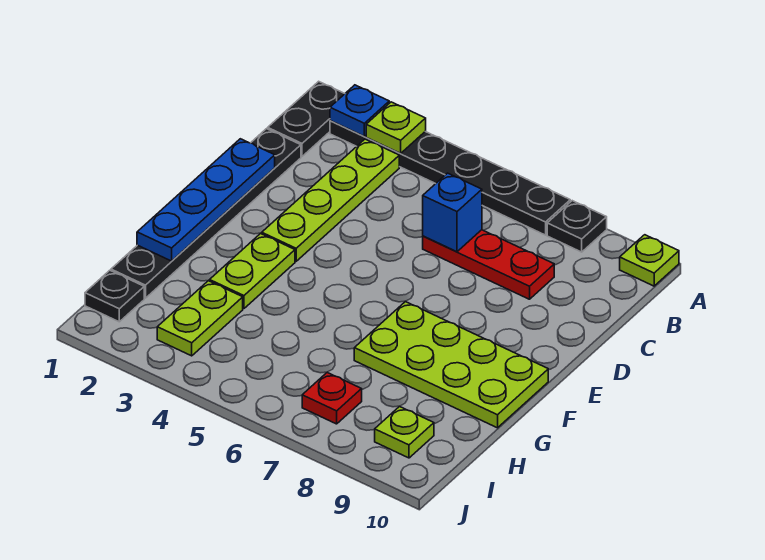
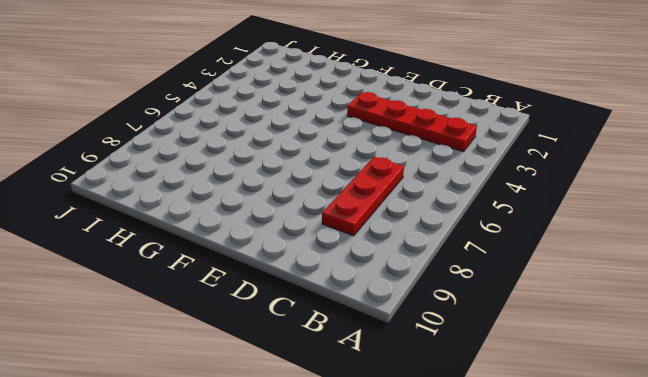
red plate B3:E3 level 1 -> lime plate B3:E3 level 1
none -> black plate A1:B1 level 1
none -> black plate A2:A7 level 1
none -> black plate A8 level 1

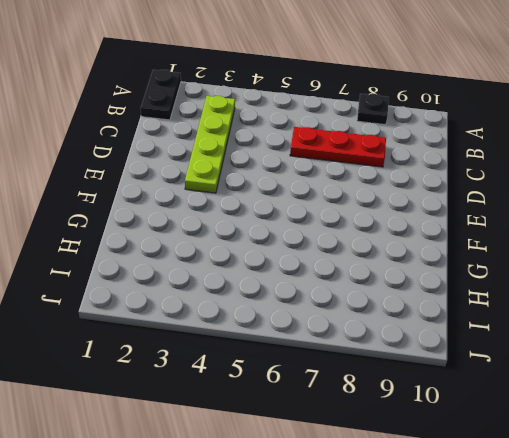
none -> black plate A2:A7 level 1
none -> lime plate A10 level 1
none -> black plate C1:H1 level 1

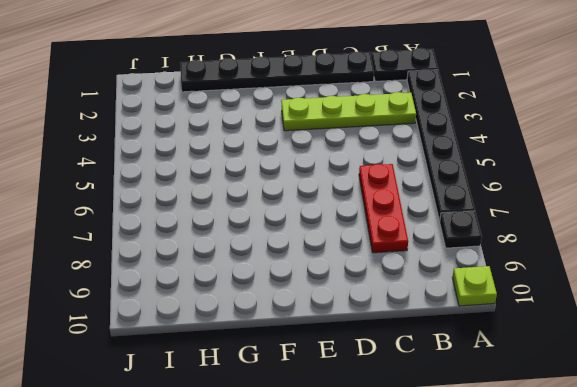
none -> lime plate F3:G3 level 1
none -> lime plate F7:G10 level 1
none -> lime plate H3:I3 level 1

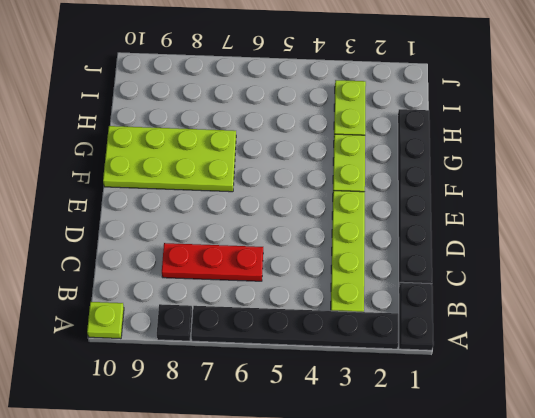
none -> black plate I1 level 1
none -> red plate I7 level 1
none -> lime plate I9 level 1

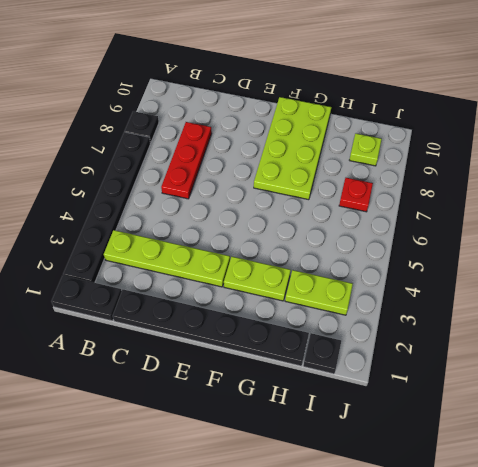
none -> lime plate A10 level 1
none -> blue plate A2 level 2
none -> lime plate A3 level 2

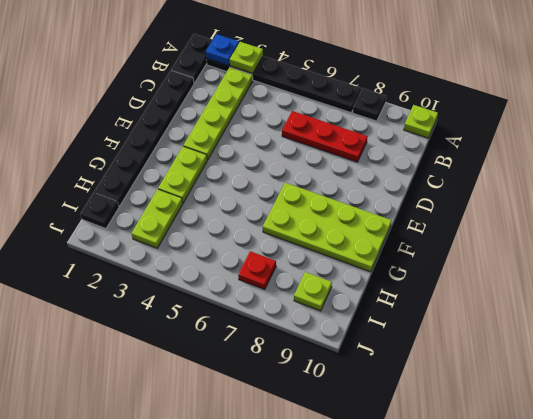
none -> blue brick C6 level 2
none -> blue plate D1:G1 level 2

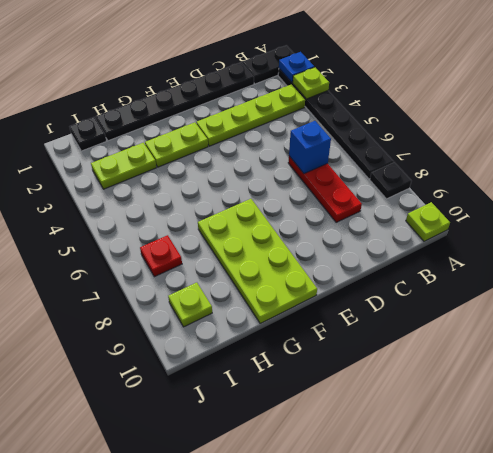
none -> blue plate D1:G1 level 2

